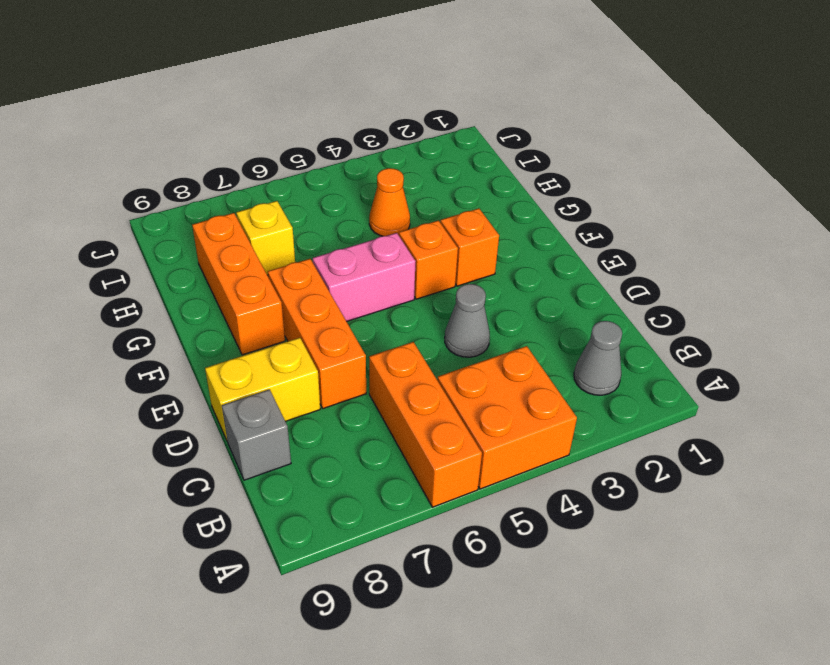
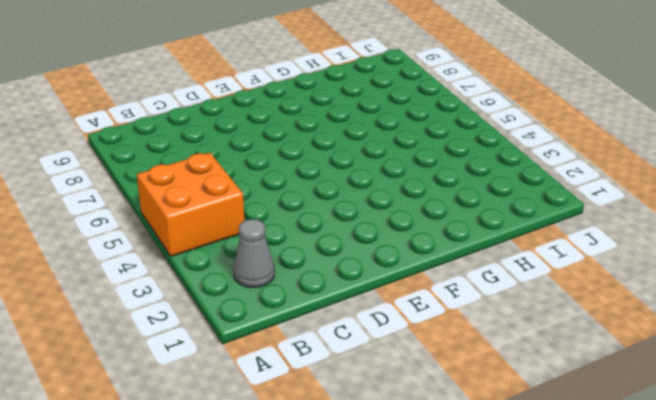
none -> orange brick A6:C6 level 1
none -> grey brick C9 level 1
none -> grey cone D4 level 1

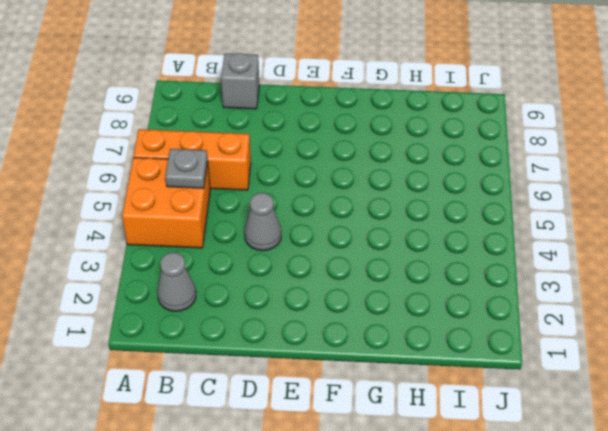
grey plate B5 level 2 -> none
none -> orange brick D7:F7 level 1
none -> yellow brick D8:D9 level 1
none -> orange brick F3 level 1

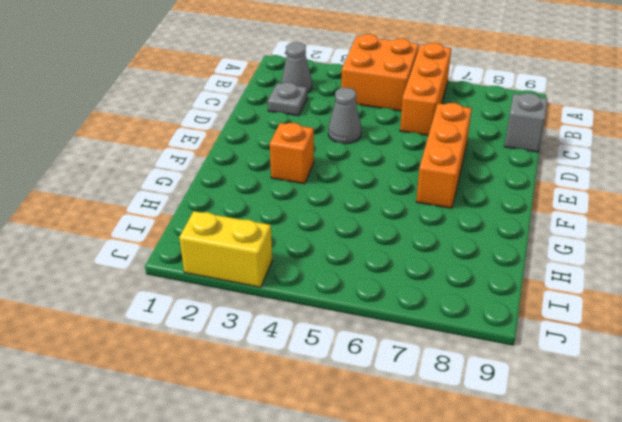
grey plate C2 level 1 -> none
yellow brick J2:J3 level 1 -> yellow brick D8:D9 level 1
none -> orange brick F4 level 1
none -> pink brick F5:F6 level 1
none -> orange brick F8:H8 level 1

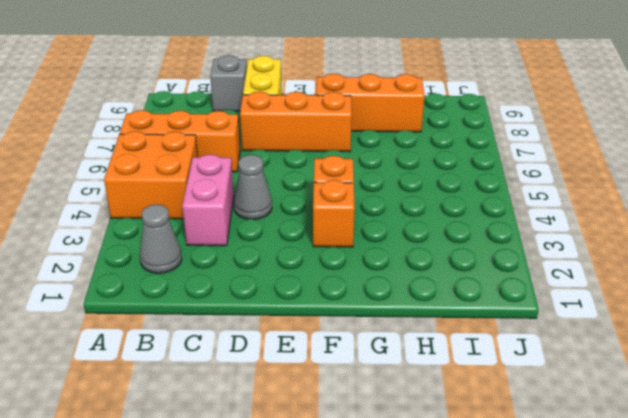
pink brick C3:C4 level 1 -> pink brick F5:F6 level 1
none -> orange cone H4 level 1
none -> yellow brick H7 level 1

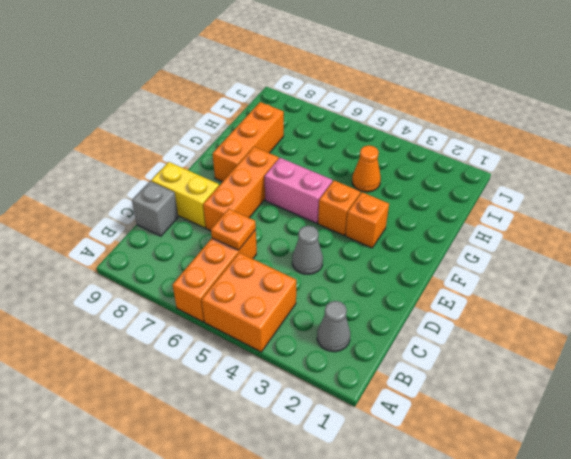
orange plate C6 level 2 -> none
none -> yellow brick H7 level 1

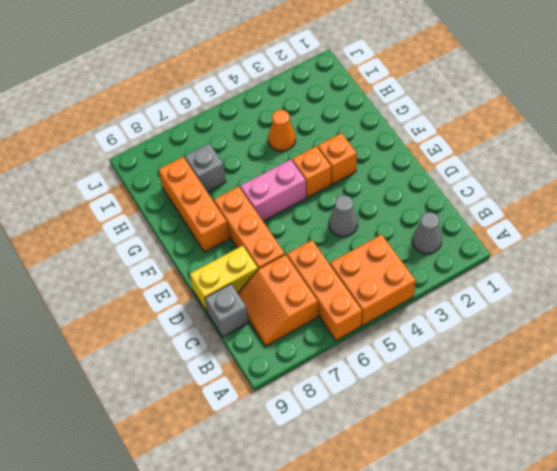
orange slope B7:C8 level 1 top 7 -> none
grey brick H7 level 1 -> yellow brick H7 level 1

